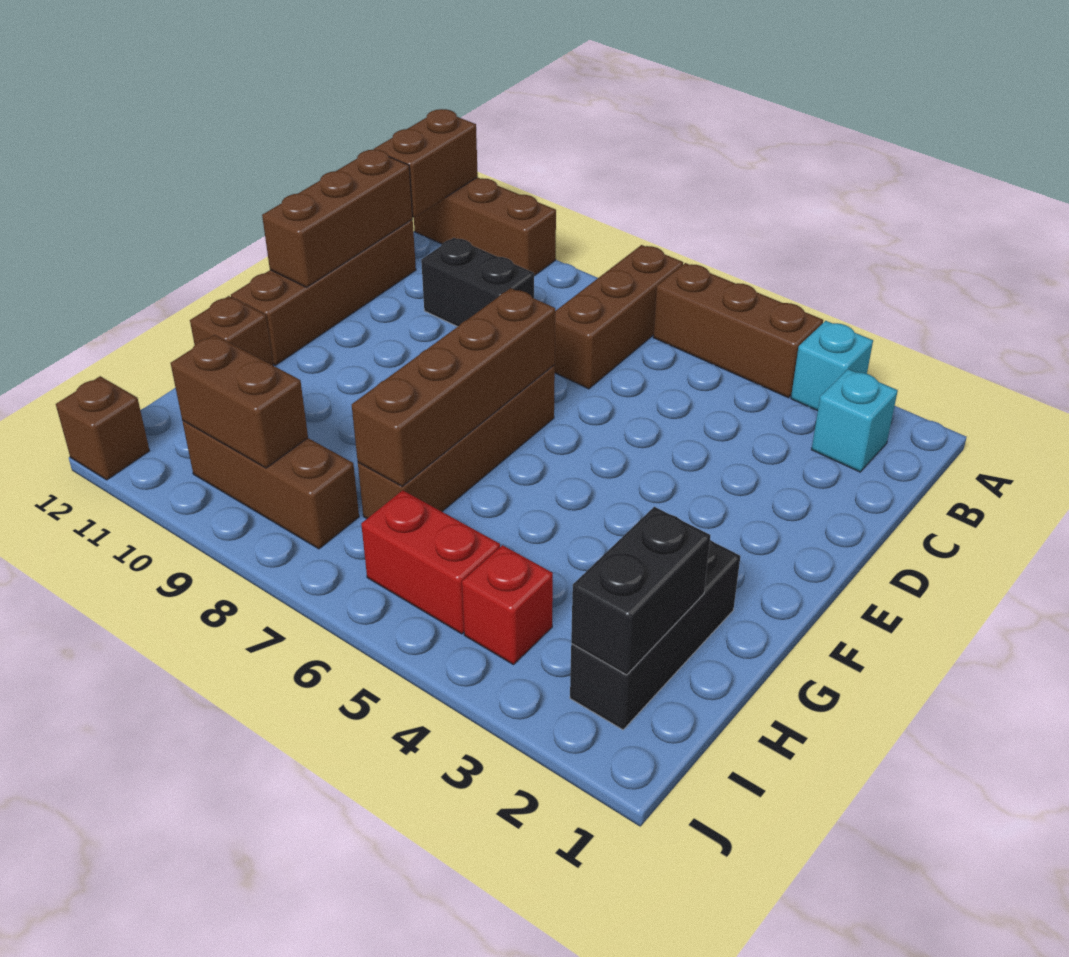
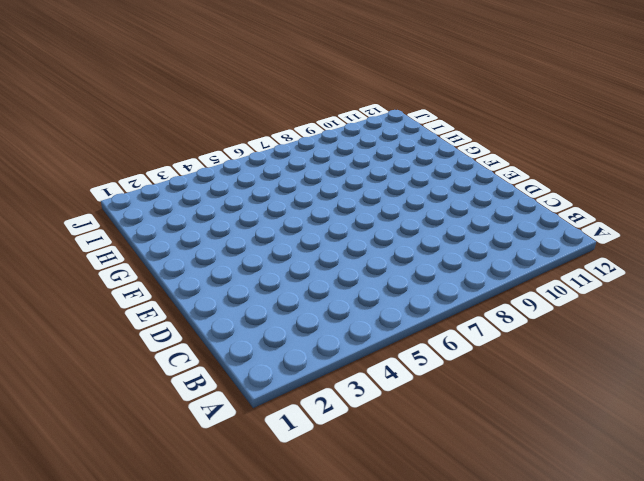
none -> cyan brick A3 level 1
none -> brown brick A4:A6 level 1
none -> brown brick A7:C7 level 1

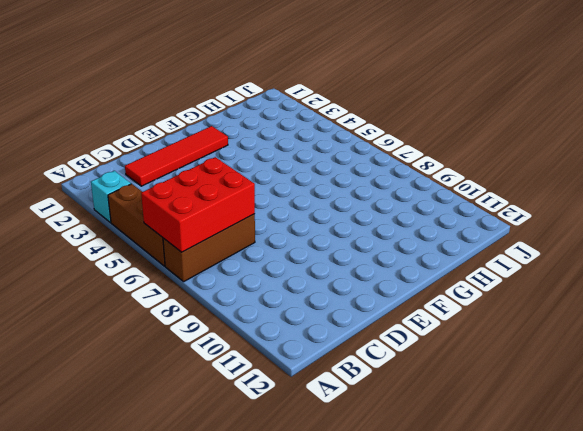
red brick A6:C7 level 2 -> none
red tile C2:F2 level 1 -> none
none -> brown brick A10:A12 level 1
none -> cyan brick B2 level 1
none -> black brick C9:C10 level 1

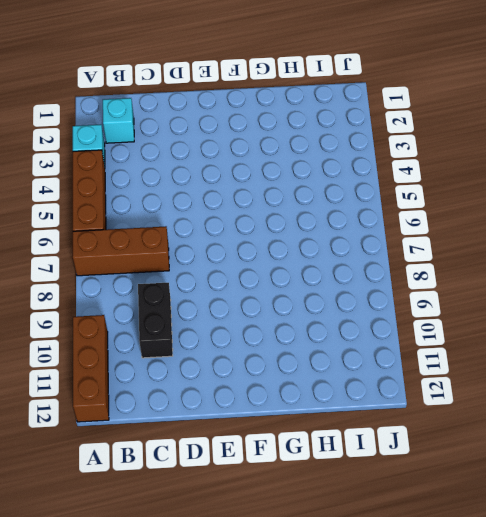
none -> brown brick C12:F12 level 1
none -> brown brick E7:H7 level 1
none -> black brick G2:I2 level 1

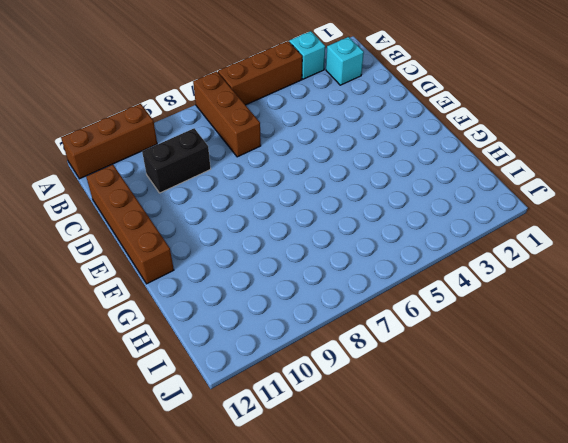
none -> brown brick E7:H7 level 1
none -> black brick G2:I2 level 1
none -> brown brick G12 level 1

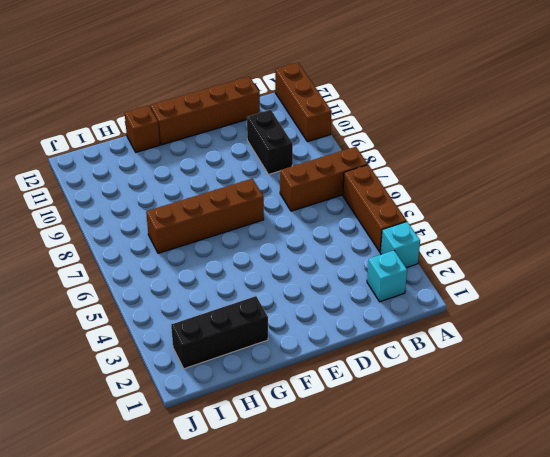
none -> red brick I4 level 1
none -> red brick I5:I6 level 1
none -> brown brick I8:I10 level 1

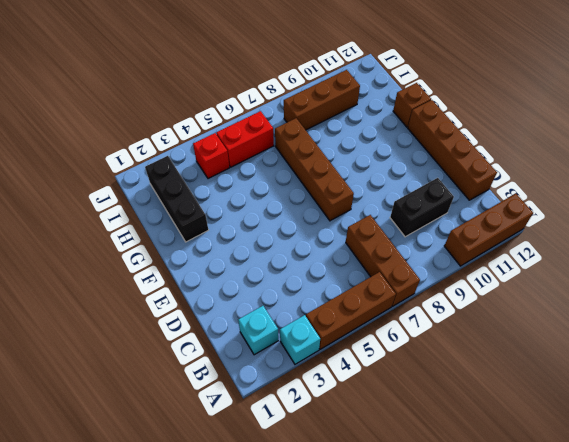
none -> brown brick J12 level 1
none -> brown brick A12:B12 level 2
none -> brown brick C12:E12 level 2

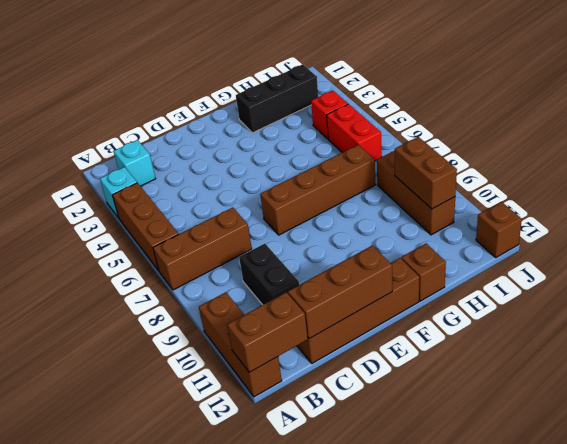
none -> brown brick E7:H7 level 2
none -> black brick H2:I2 level 2

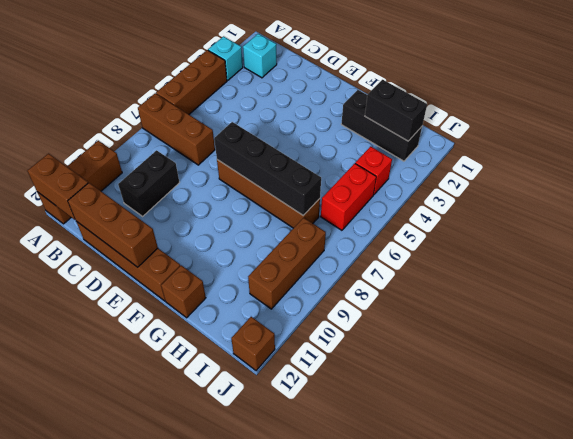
black brick E7:H7 level 2 -> brown brick E7:H7 level 2
none -> brown brick I9:I10 level 2

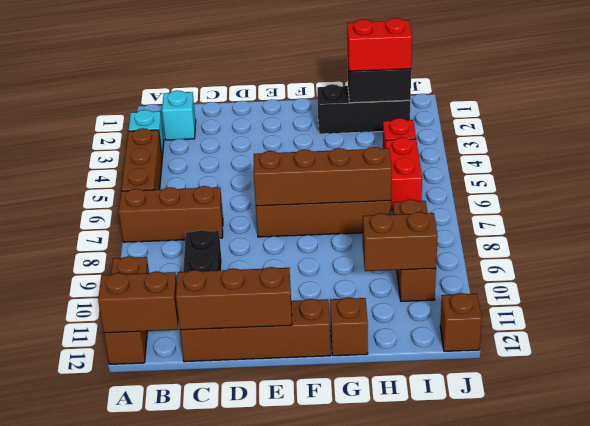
red brick H2:I2 level 3 -> none
brown brick H10:I10 level 2 -> brown brick I9:I10 level 2

